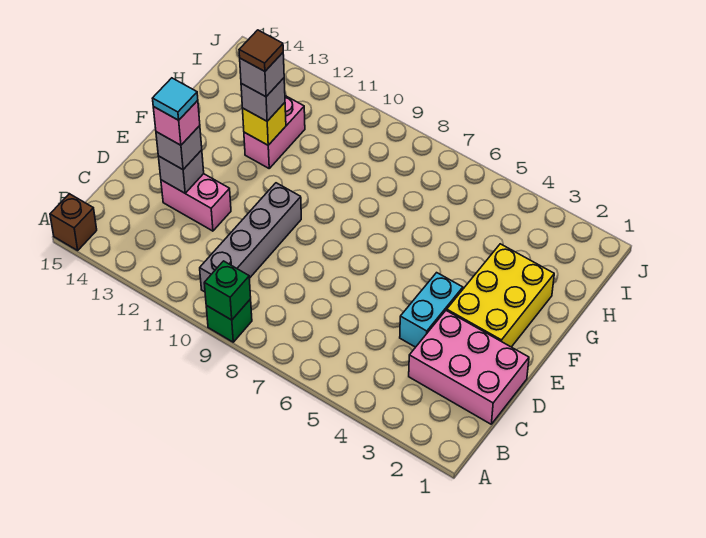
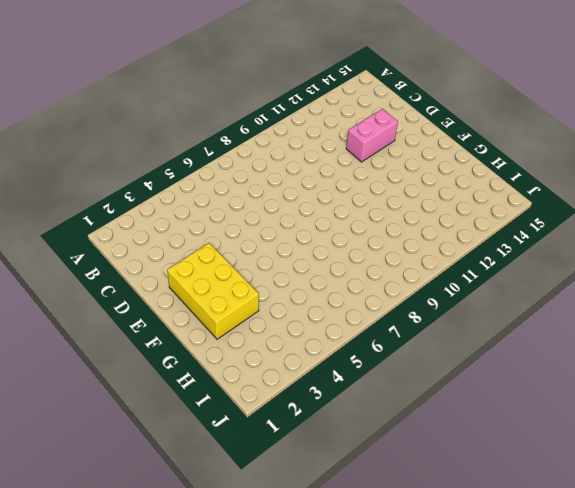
none -> green brick A9 level 1
none -> brown brick A15 level 1
none -> grey brick B10:E10 level 1

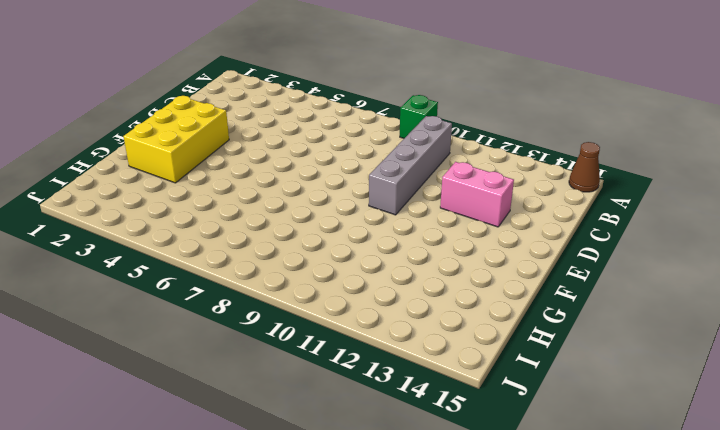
brown cone A15 level 1 -> brown brick A15 level 1
none -> pink brick C1:D3 level 1
none -> cyan brick D4:E4 level 1
none -> pink brick G12:H12 level 1

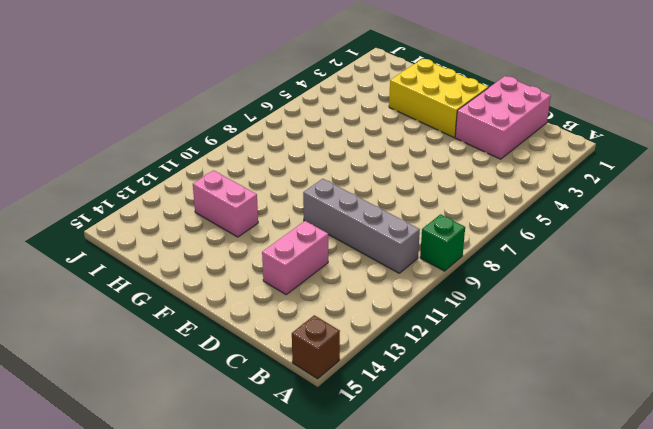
none -> cyan brick D4:E4 level 1
none -> green brick A9 level 2
none -> grey brick D13 level 2

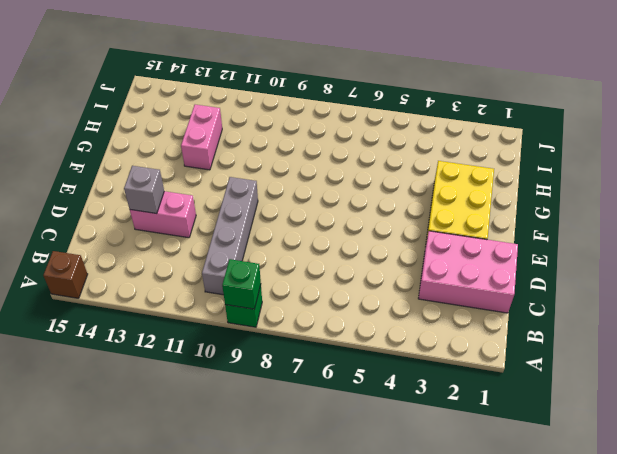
none -> cyan brick D4:E4 level 1
none -> yellow brick G12 level 2
none -> grey brick D13 level 3

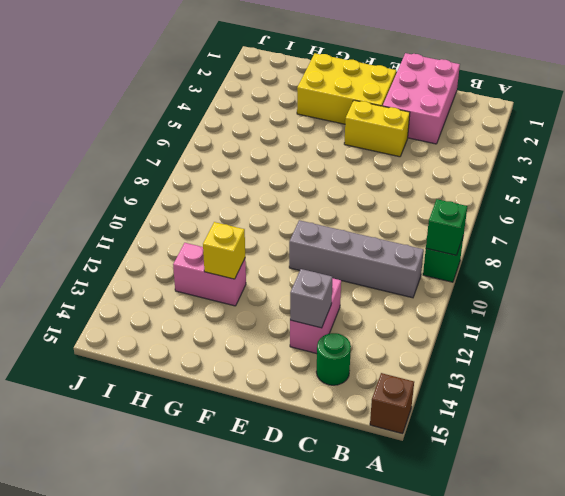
green round brick C14 level 1 -> none
yellow brick D4:E4 level 1 -> cyan brick D4:E4 level 1
none -> grey brick D13 level 3
none -> grey brick G12 level 3
none -> pink brick D13 level 4

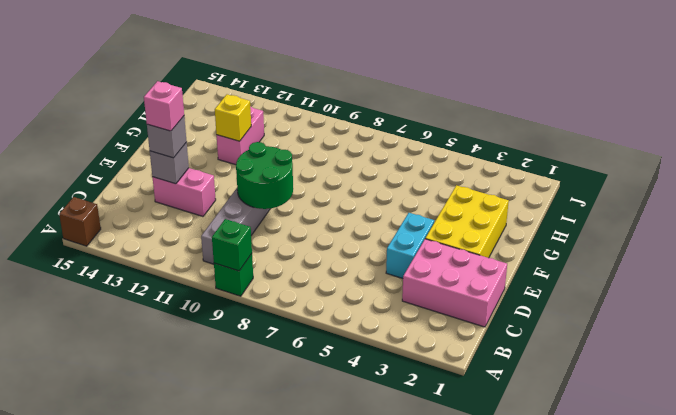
green round brick D9:E10 level 2 -> none
none -> grey brick G12 level 3
none -> grey brick G12 level 4
none -> cyan tile D13 level 5

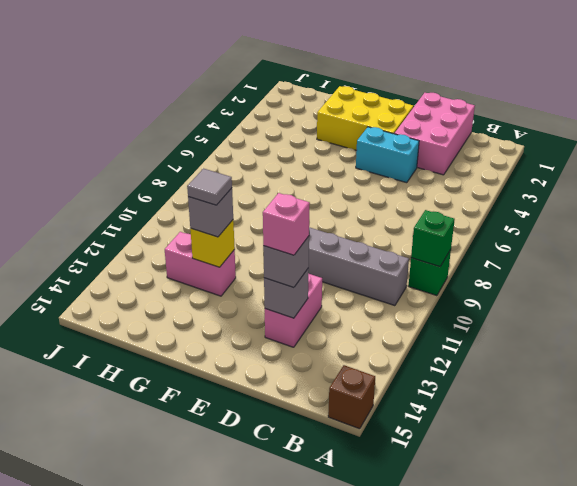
grey tile G12 level 4 -> grey brick G12 level 4
none -> cyan tile D13 level 5
none -> brown tile G12 level 5

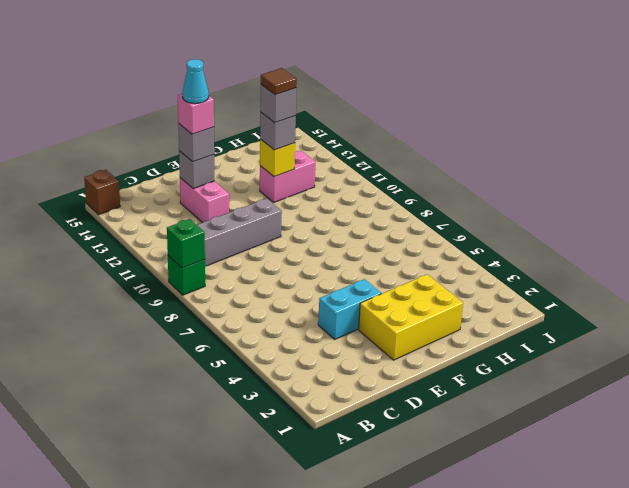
cyan cone D13 level 5 -> cyan tile D13 level 5
none -> pink brick C1:D3 level 1

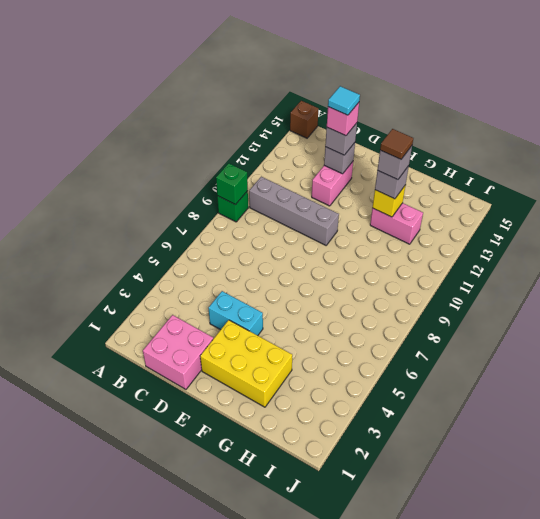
pink brick C1:D2 level 1 -> pink brick C1:D3 level 1

